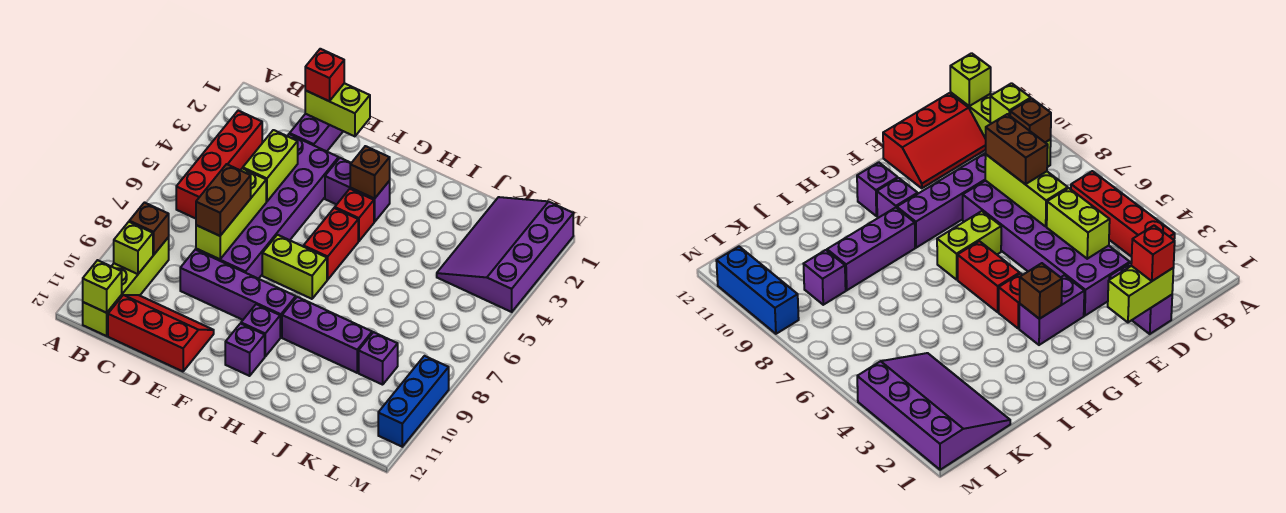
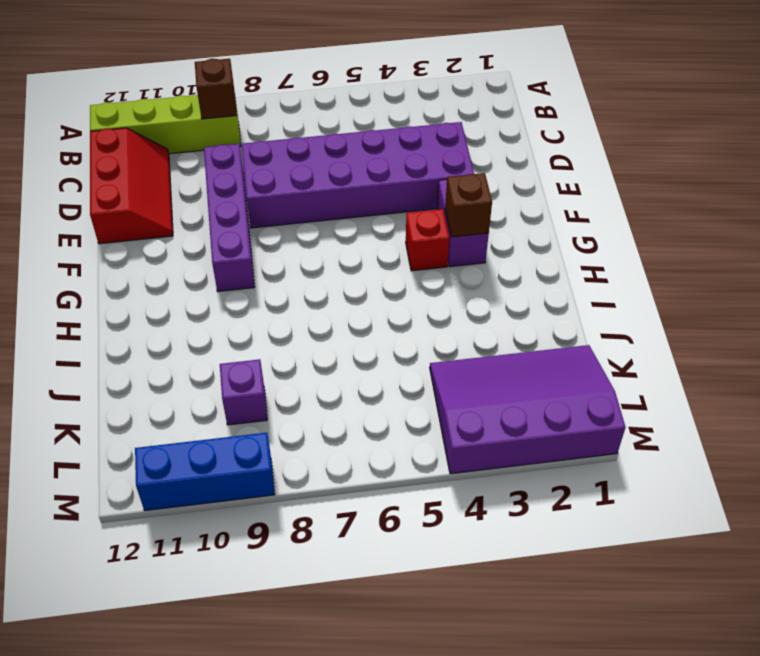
none -> red brick B3:B6 level 1
none -> purple brick D1:D2 level 1
none -> lime brick F7:G7 level 1

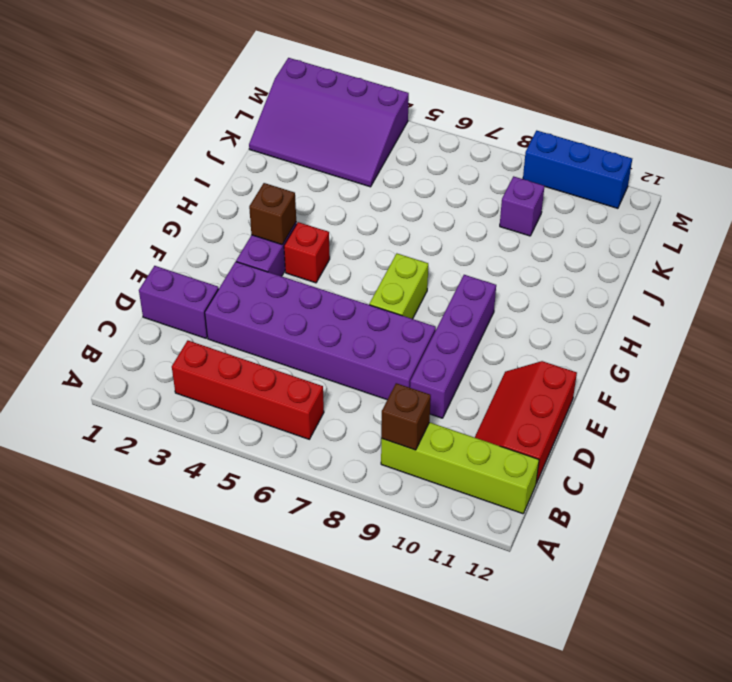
none -> red brick G5:G6 level 1
none -> purple brick G10 level 1
none -> purple brick G11 level 1

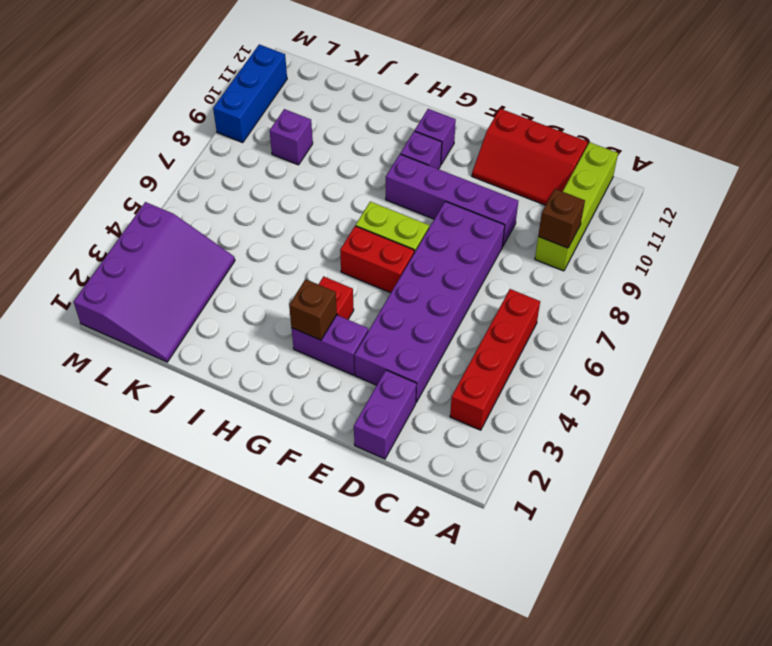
red brick F6:G6 level 1 -> red brick G5:G6 level 1
none -> purple brick H9:J9 level 1
none -> lime brick B10 level 2
none -> lime brick B12 level 2

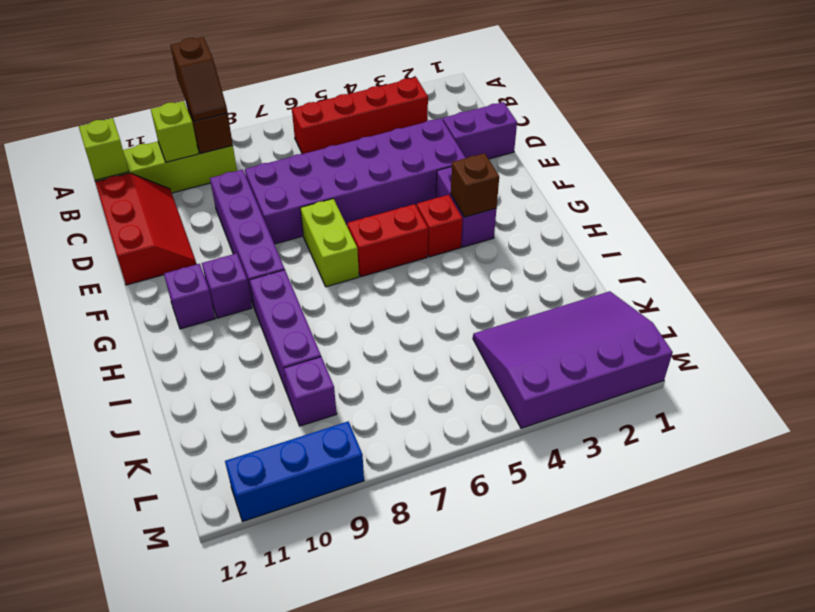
brown slope A9:B9 level 3 top A -> none
none -> lime brick D1:E1 level 2
none -> lime brick D4:D5 level 2
none -> lime brick D6:D8 level 2

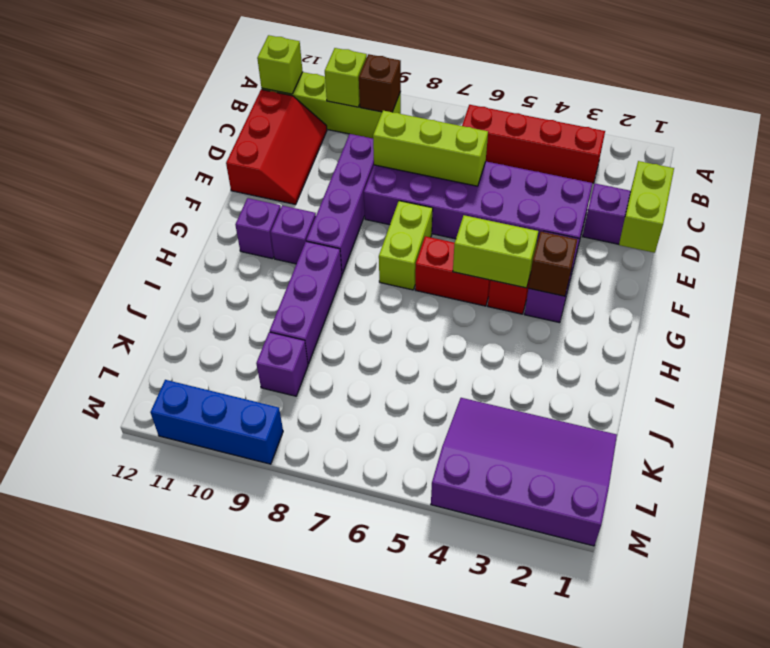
lime brick G4:G5 level 2 -> lime brick D4:D5 level 2
none -> red brick D1 level 3
none -> brown brick D7:D8 level 3

